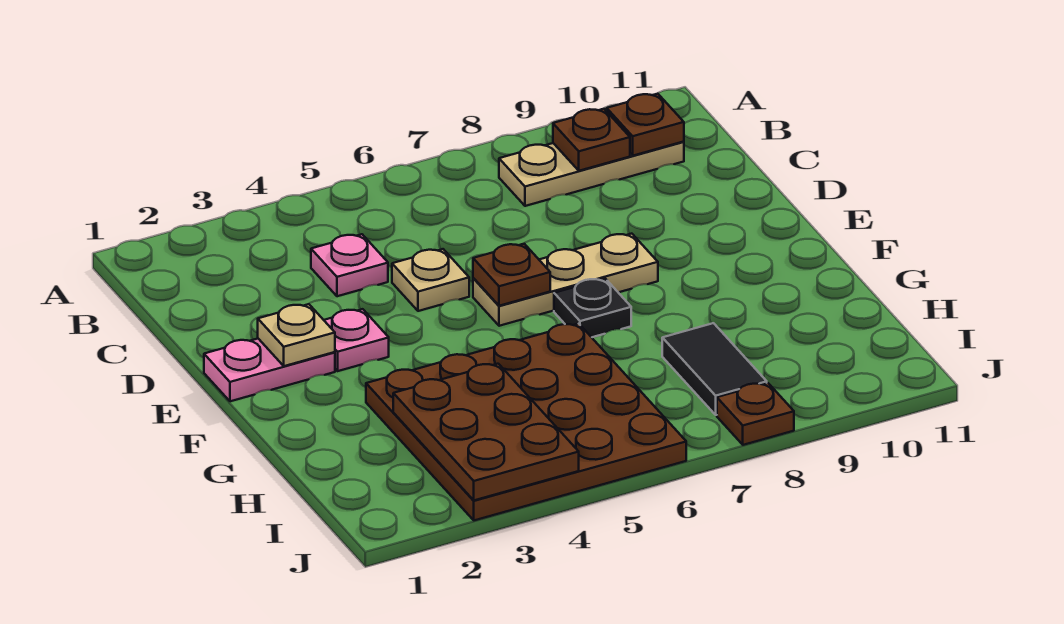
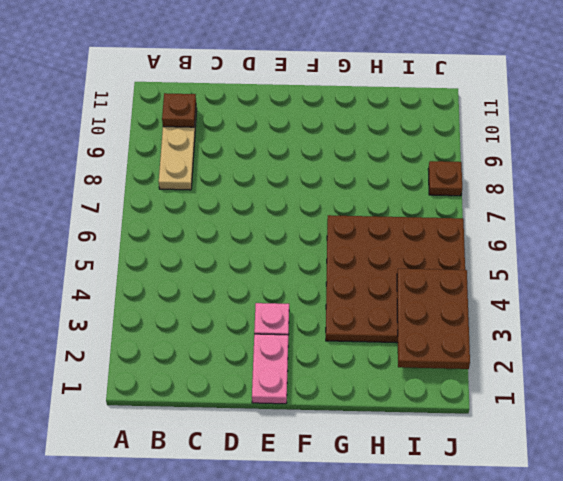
brown plate I2:J4 level 2 -> brown plate H3:J4 level 2
none -> pink plate C4 level 1
none -> tan plate D5 level 1
none -> tan plate E6:E8 level 1

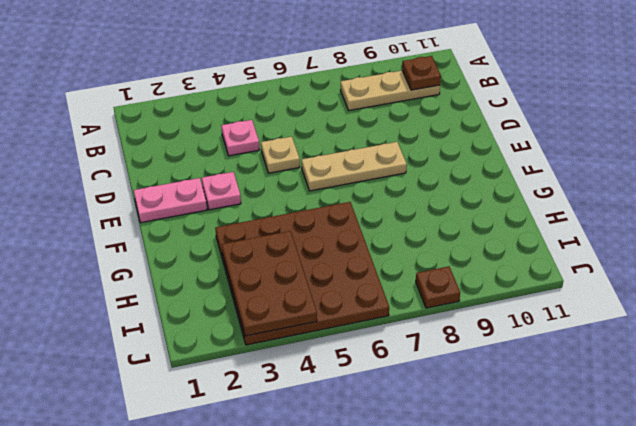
none -> black plate F7 level 1
none -> black tile H8:I8 level 1
none -> brown plate B9 level 2

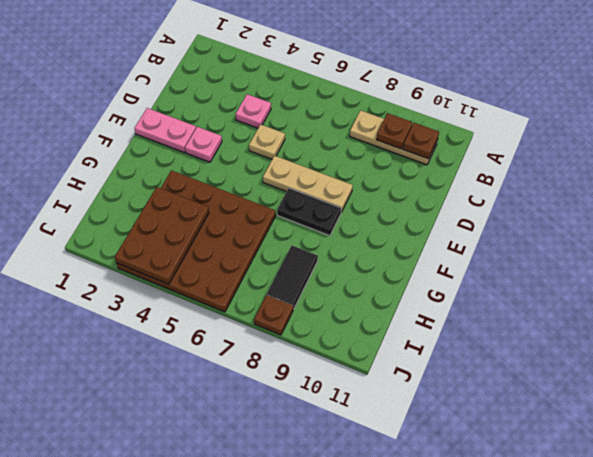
black plate F7:F8 level 1 -> black plate F7 level 1
none -> tan plate E2 level 2
none -> brown plate E6 level 2

